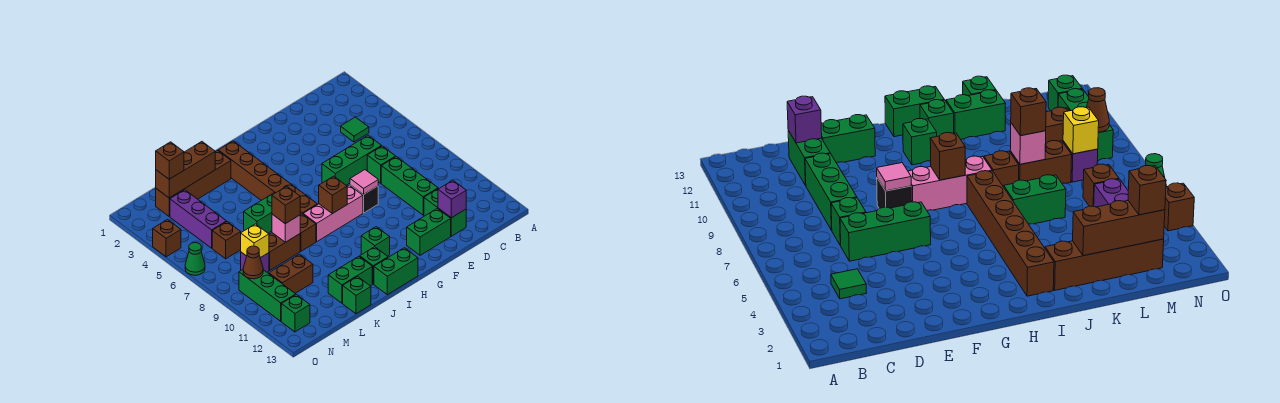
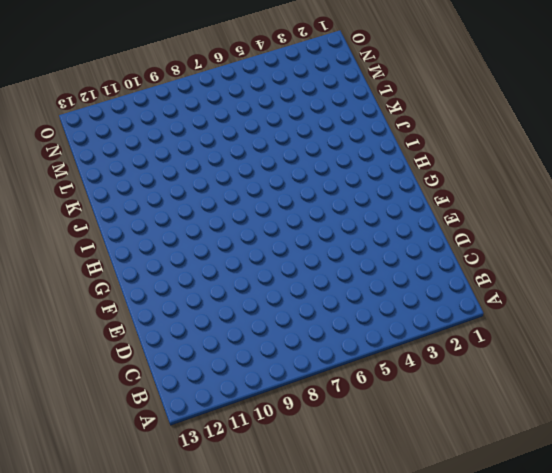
none -> green tile C4 level 1
none -> green brick D6:F6 level 1
none -> green brick D7 level 1
none -> green brick D8:D10 level 1

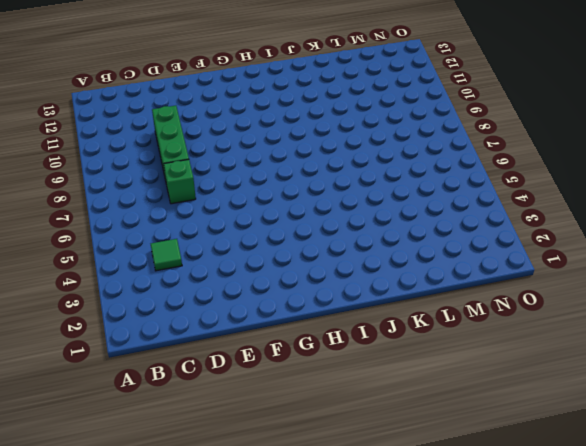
none -> green brick D6:F6 level 1
none -> green brick D11:D12 level 1
none -> green brick E12:F12 level 1
none -> black brick F8 level 1

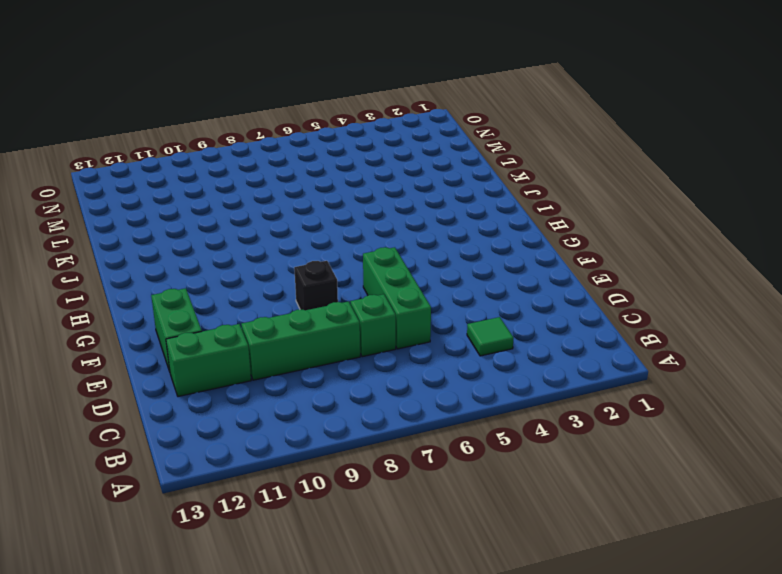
none -> pink brick G8:I8 level 1
none -> green brick H11 level 1
none -> green brick H13:I13 level 1
none -> brown brick I2:I7 level 1

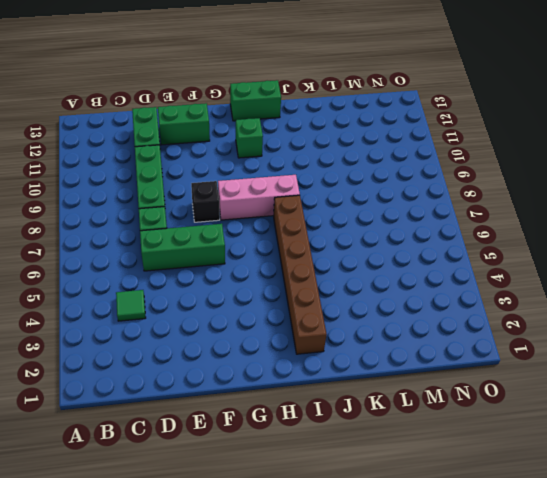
none -> green brick I12 level 1
none -> brown brick J2:M2 level 1
none -> green brick J6:K6 level 1
none -> brown brick J8 level 1

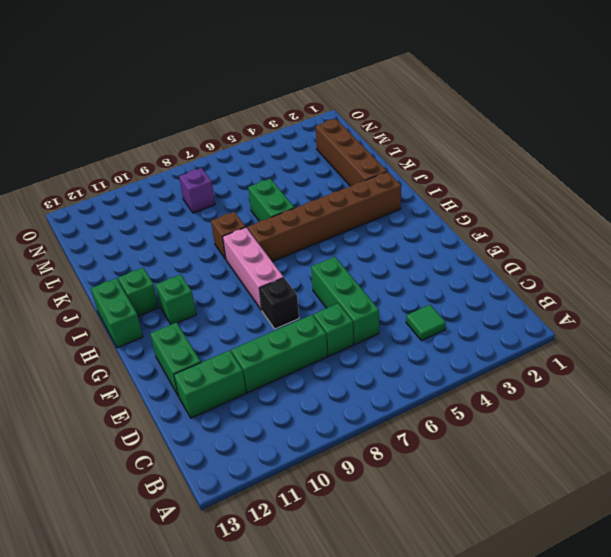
none -> green brick J12:K12 level 1
none -> brown brick K8:L8 level 1
none -> green brick K13 level 1
none -> brown brick L10:M10 level 1

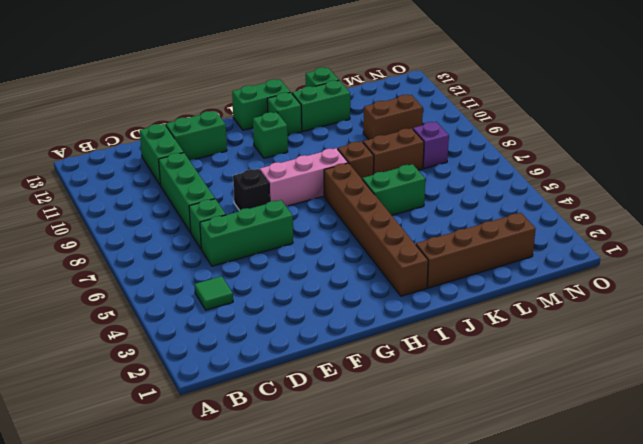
none -> purple brick M3:M5 level 1
none -> brown brick M6 level 1
none -> green brick N9:N11 level 1
none -> green brick N12 level 1

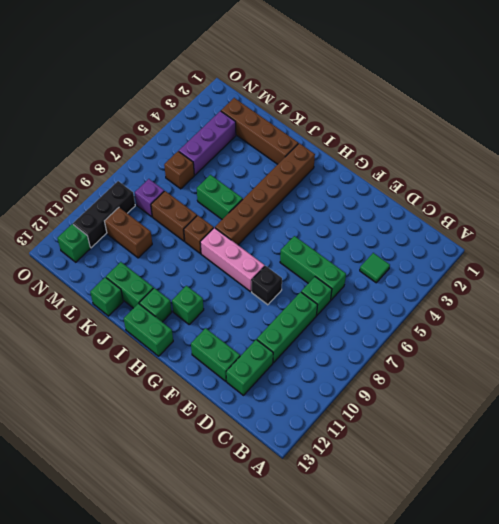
black brick N9:N11 level 1 -> green brick N9:N11 level 1
none -> brown brick O4 level 1
none -> green cone O6 level 1
none -> purple brick D12 level 2
none -> pink tile F8 level 2

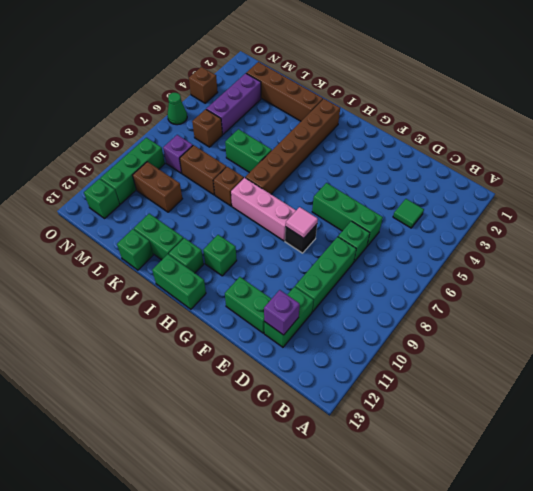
none -> brown brick H8 level 2
none -> brown brick K2:M2 level 2
none -> pink brick K8 level 2
none -> yellow brick M8 level 2

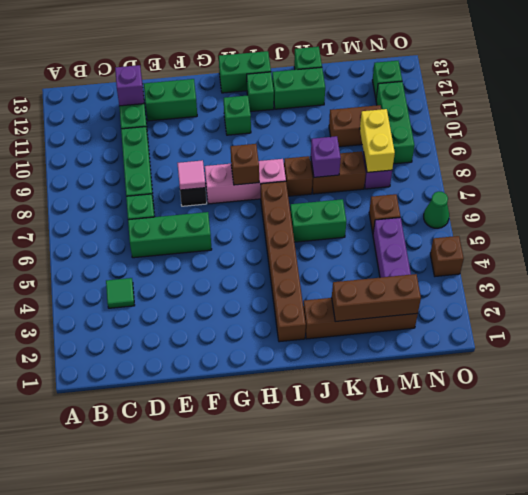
purple brick K8 level 2 -> pink brick K8 level 2
yellow brick M8:M9 level 2 -> yellow brick M8 level 2
none -> brown cone N9 level 2
none -> brown brick K8 level 3
none -> brown brick M2 level 3

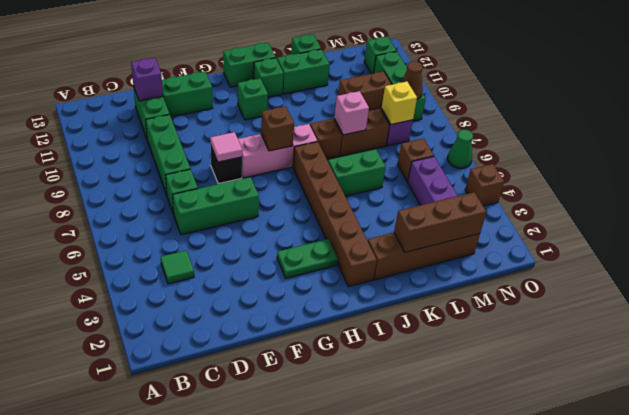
green plate G3:H3 level 1 -> none
none -> brown brick K8 level 3
none -> brown brick M2 level 3

